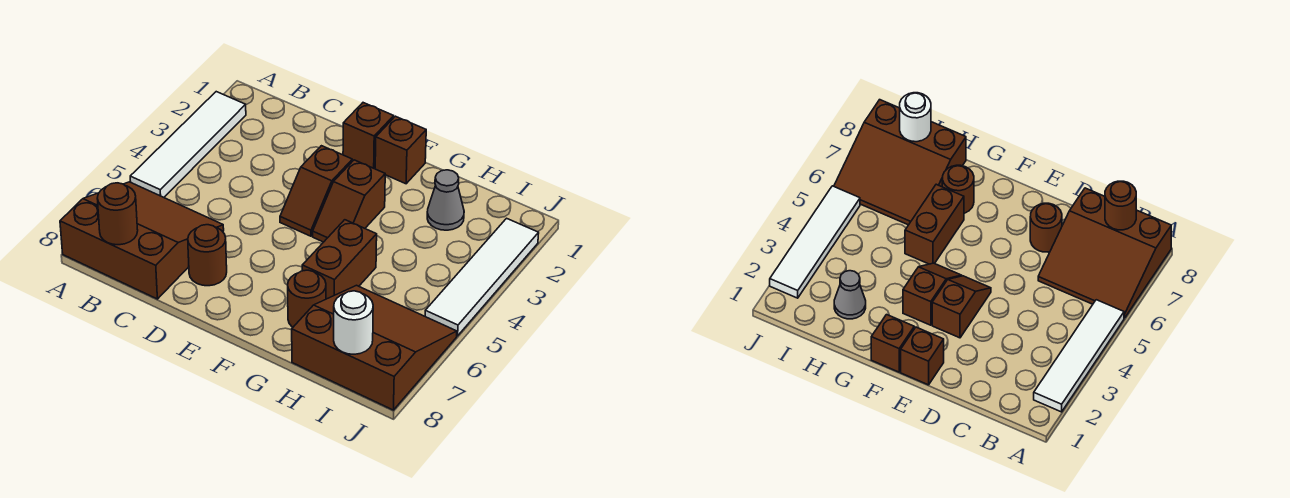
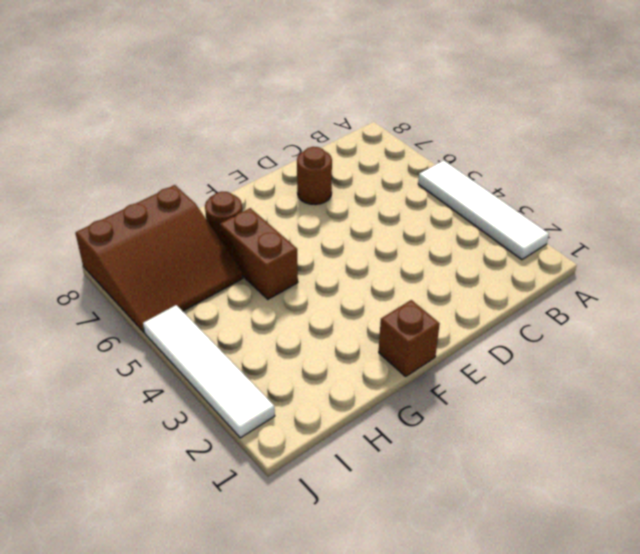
none -> brown slope A6:C8 level 1 top 8
none -> brown brick E1 level 1
none -> brown slope E3:E4 level 1 top 3

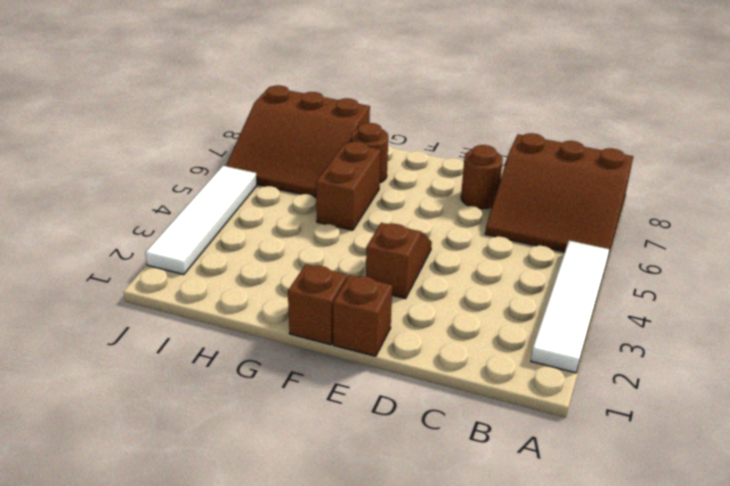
none -> brown slope F3:F4 level 1 top 3
none -> grey cone H2 level 1
none -> brown round brick B8 level 2

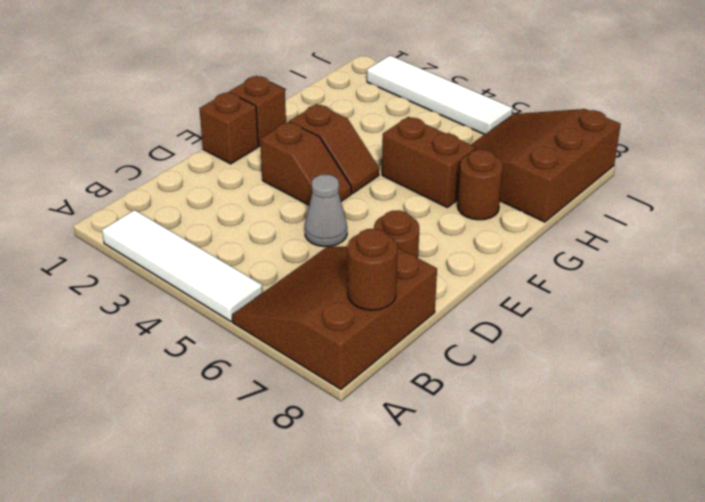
grey cone D5 level 1 -> grey cone H2 level 1
none -> white round brick I8 level 2

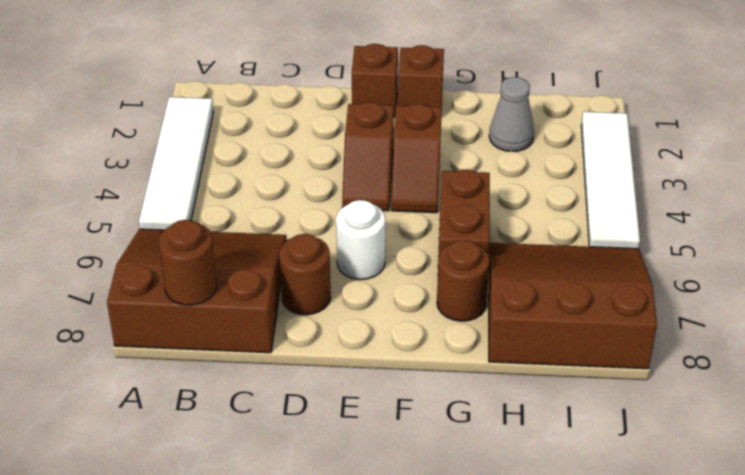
white round brick E6 level 1 -> white round brick I8 level 2

